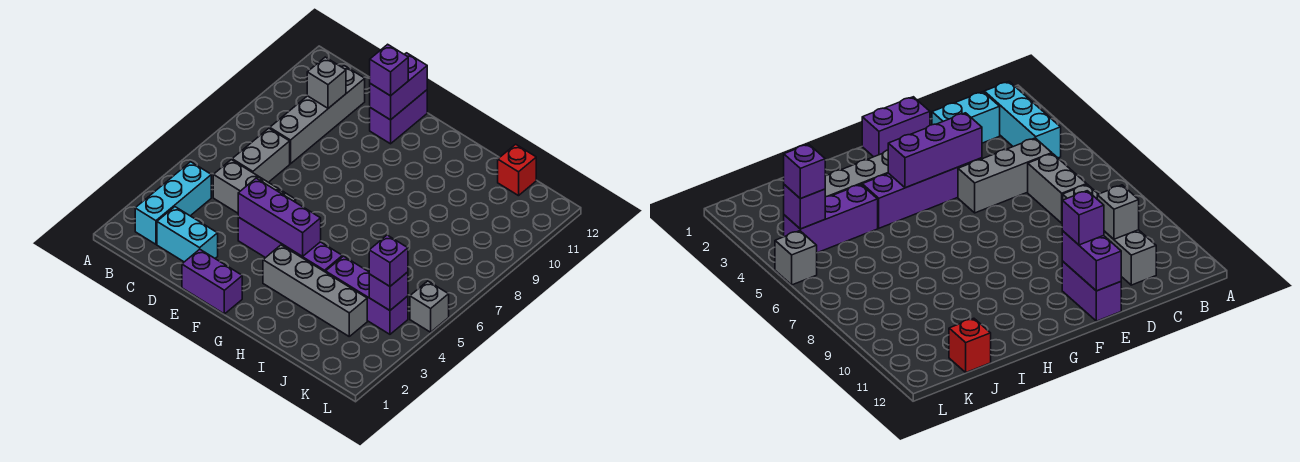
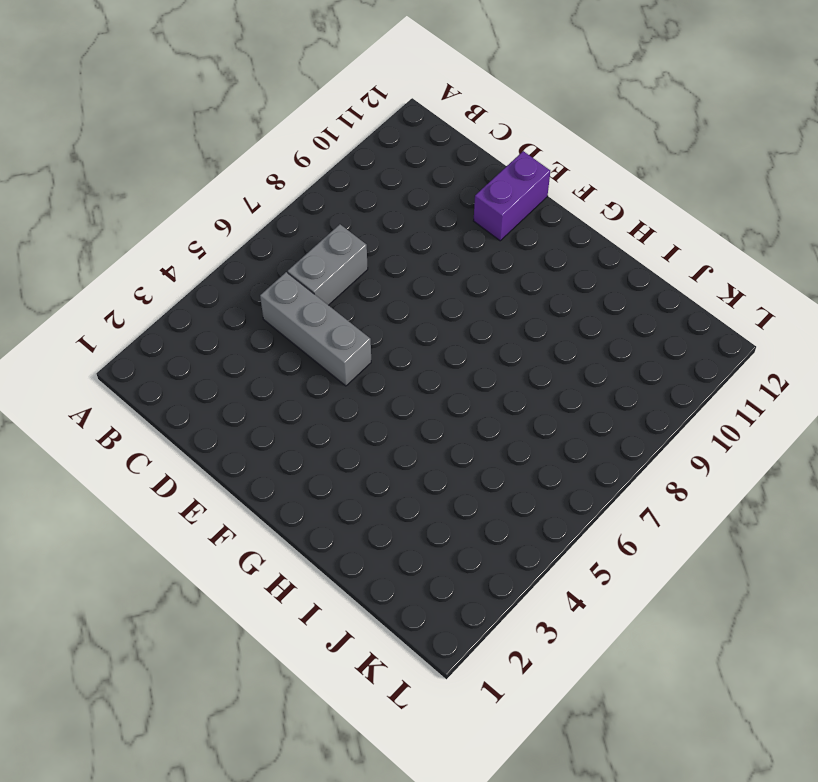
none -> cyan brick B2:B4 level 1
none -> cyan brick C2:D2 level 1
none -> grey brick C8:C11 level 1

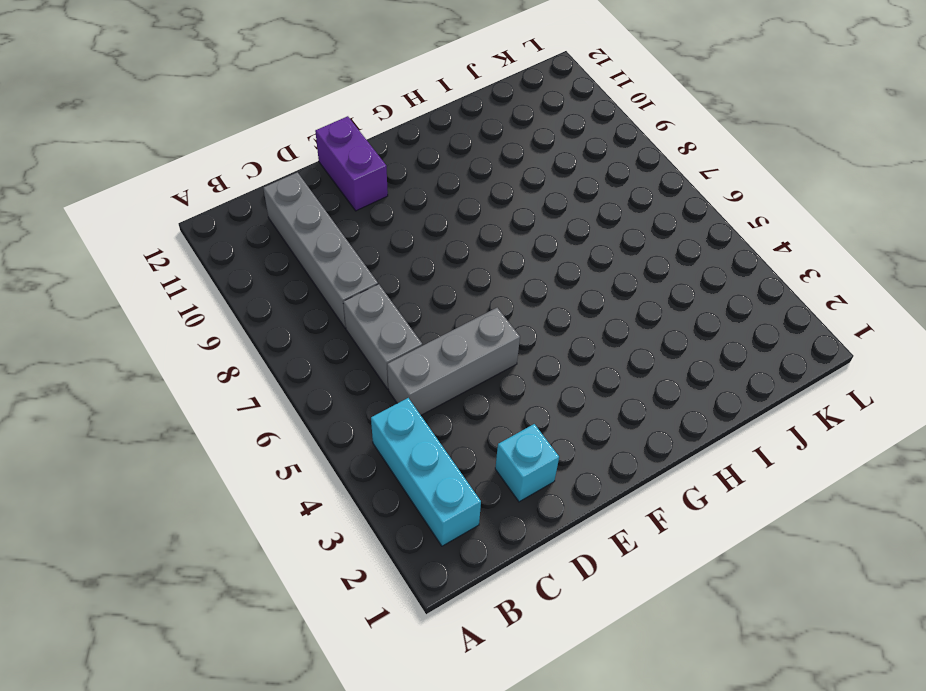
cyan brick D2 level 1 -> cyan brick C2:D2 level 1
none -> purple brick E1:F1 level 1
none -> purple brick E4:H4 level 1
none -> grey brick G3:J3 level 1

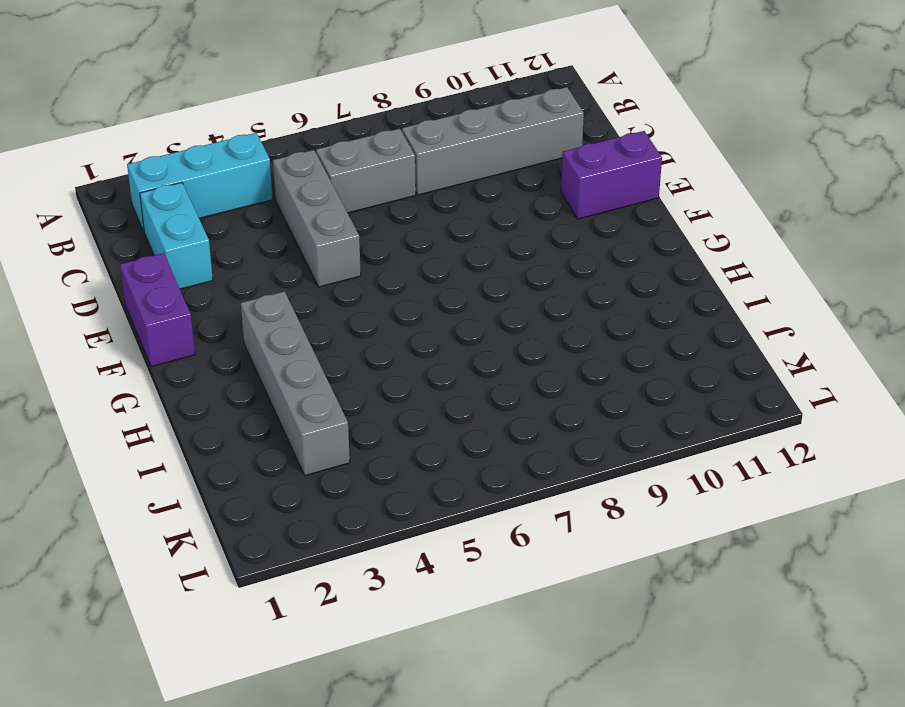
none -> purple brick E4:H4 level 1
none -> purple brick I4:K4 level 1
none -> red brick J12 level 1

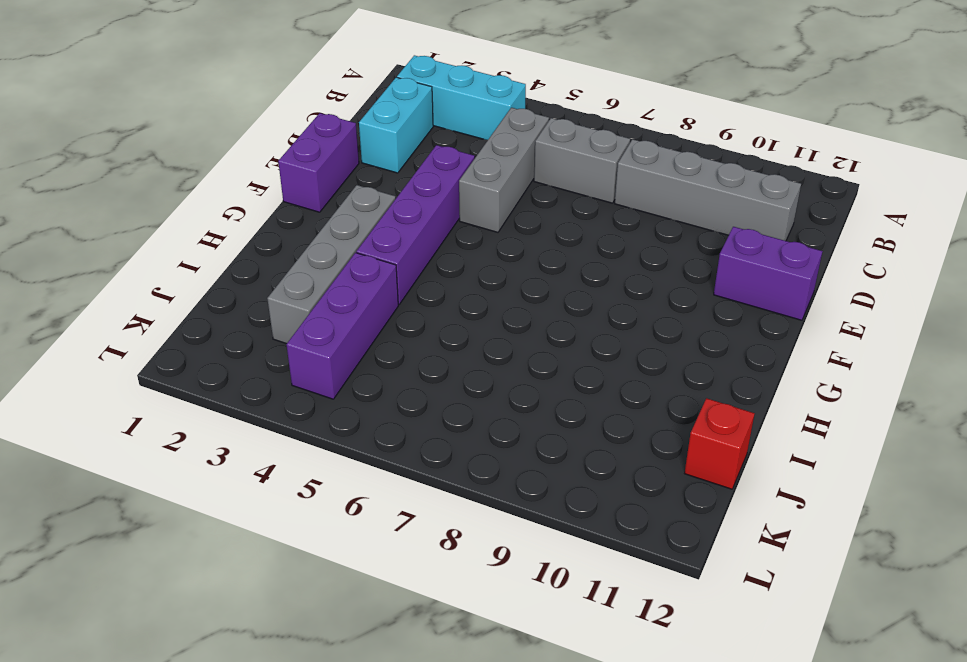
none -> grey brick L5 level 1
none -> grey brick C10 level 2
none -> purple brick E4:G4 level 2

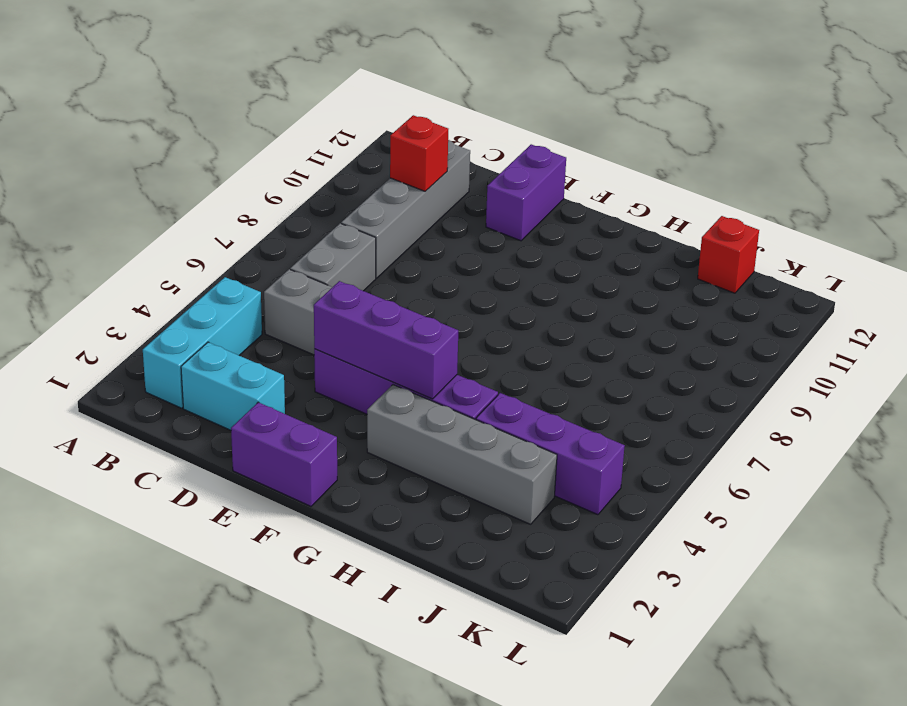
red brick C10 level 2 -> grey brick C10 level 2
none -> grey brick L5 level 1
none -> purple brick E11:E12 level 2
none -> purple brick K4 level 2

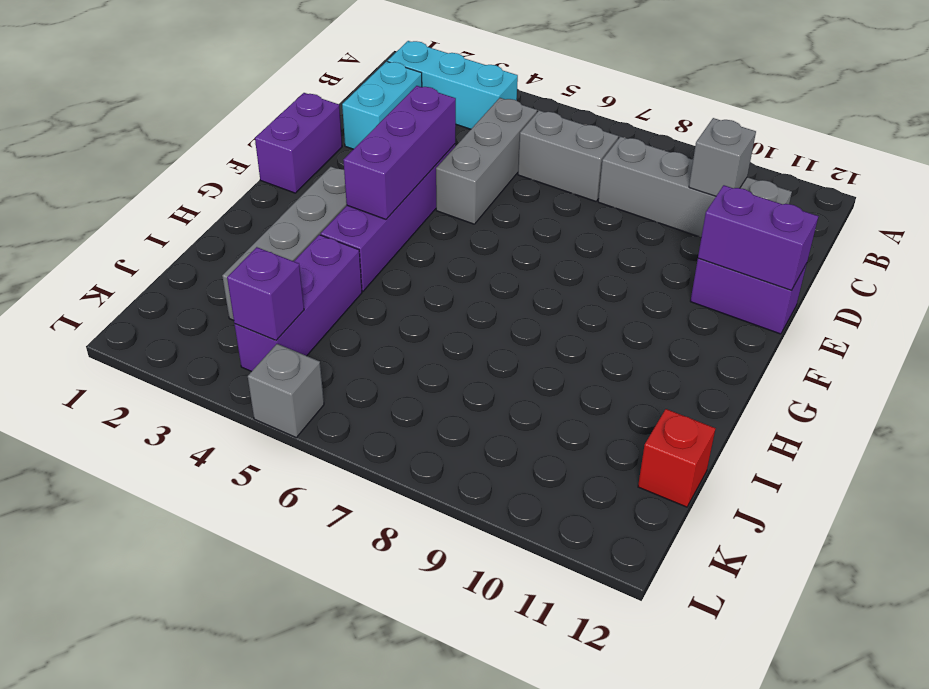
none -> purple brick E11 level 3
none -> purple brick K4 level 3

